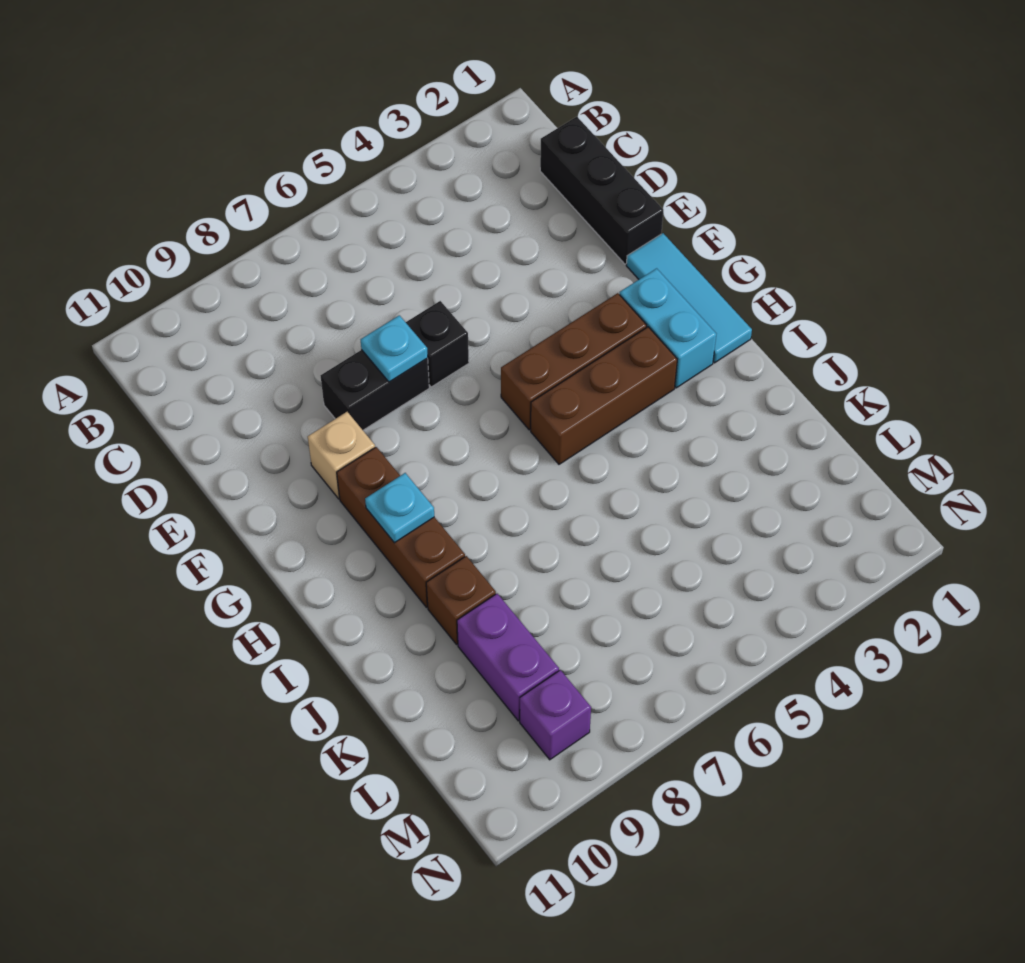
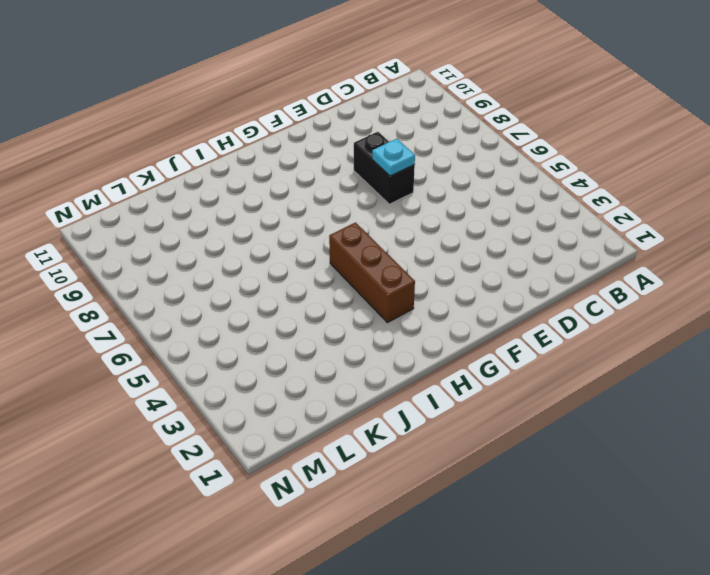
none -> black brick C1:E1 level 1
none -> black brick E6 level 1
none -> cyan tile F1:H1 level 1

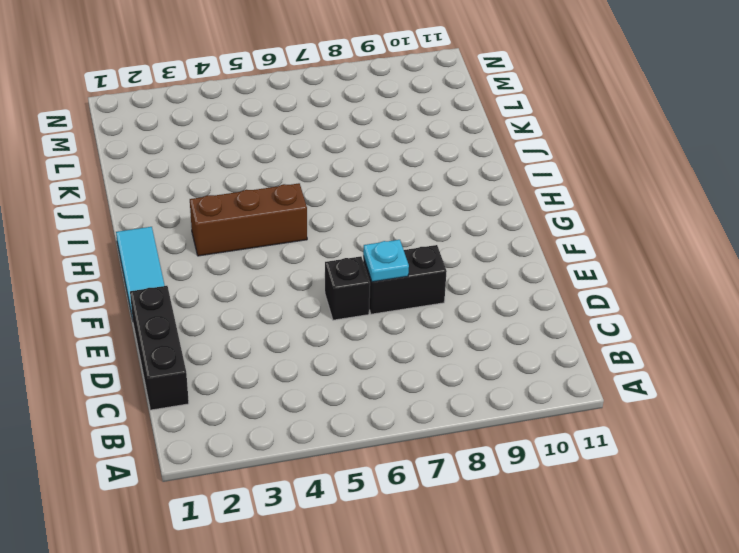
none -> tan brick F9 level 1
none -> cyan brick G2:H2 level 1
none -> brown brick G3:G5 level 1

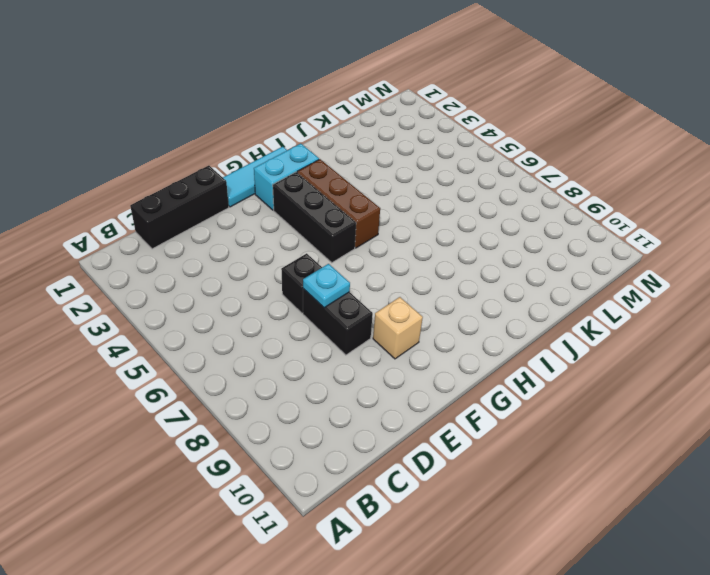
black brick G3:G5 level 1 -> brown brick G3:G5 level 1
none -> brown brick G9:I9 level 1
none -> brown brick J9 level 1
none -> purple brick K9:L9 level 1

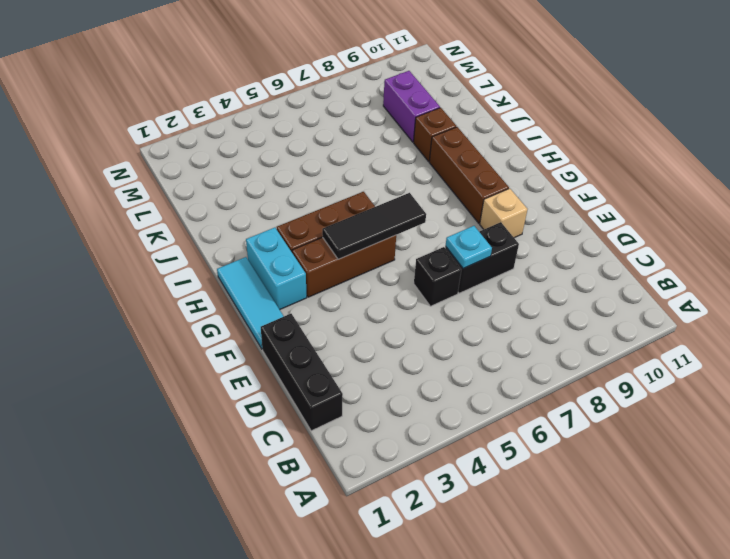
black tile G4:G6 level 2 -> none
none -> purple brick M9 level 1
none -> cyan plate H9 level 2

